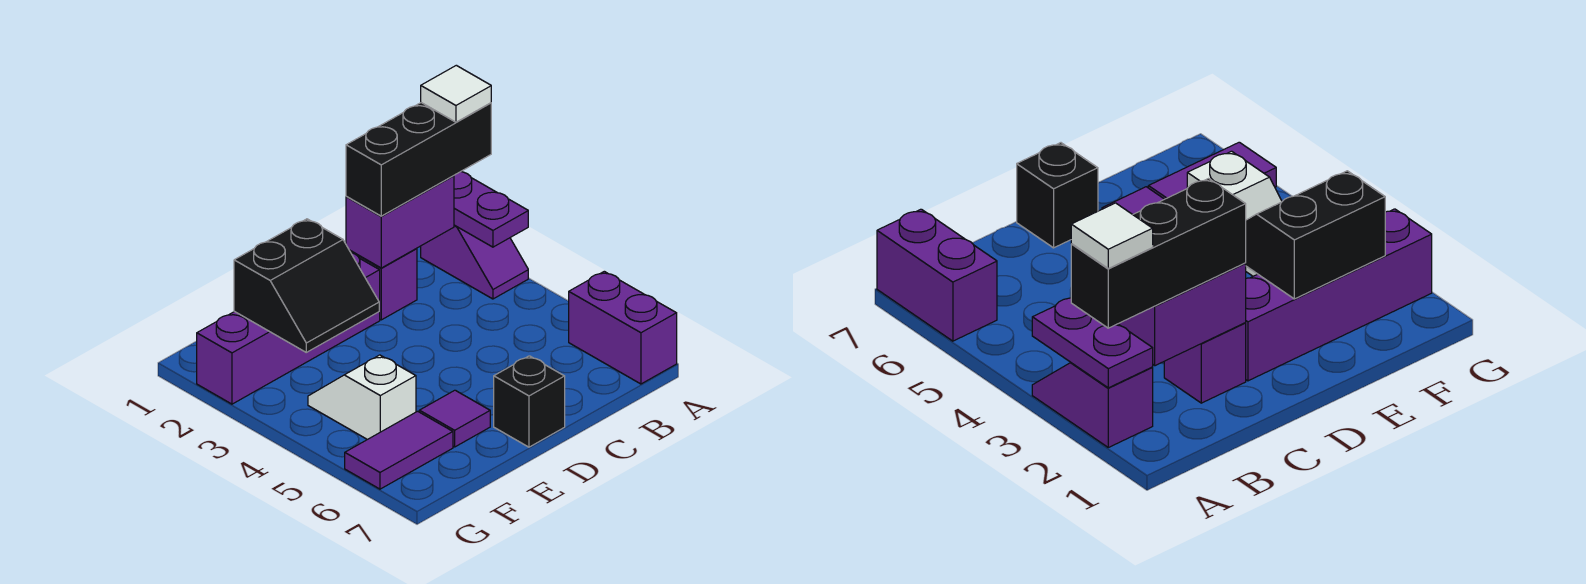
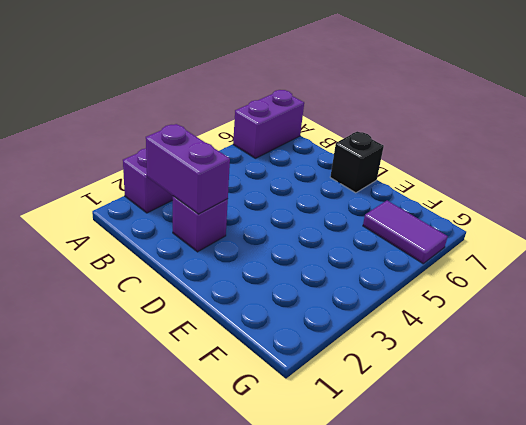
none -> purple brick D2:G2 level 1
none -> purple tile E6 level 1
none -> white slope F4:F5 level 1 top 5

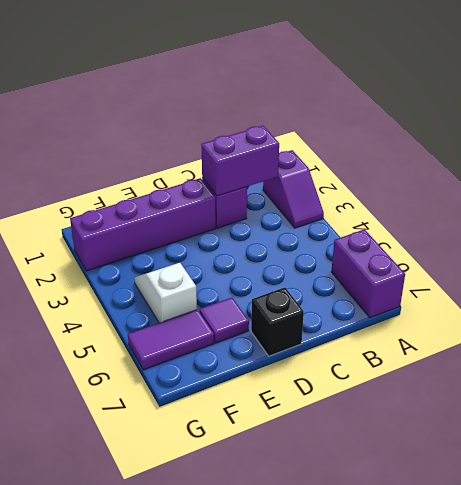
none -> purple plate A2:A3 level 2
none -> black slope E2:F3 level 2 top 2
none -> black brick A2:C2 level 3

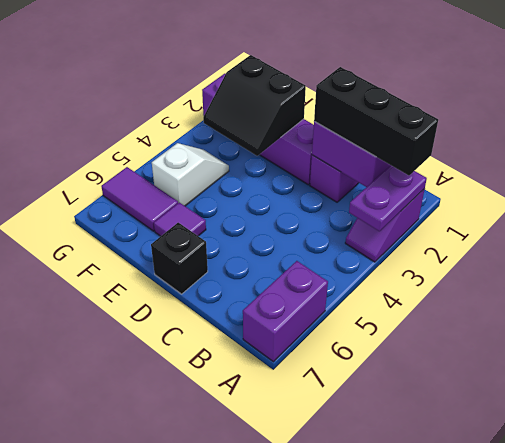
none -> white tile A2 level 4

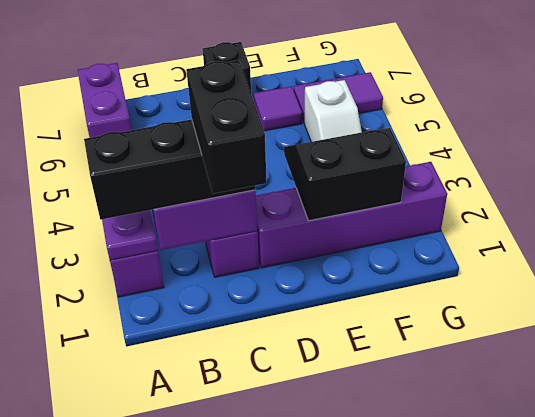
black brick C1:C2 level 4 -> none
none -> white tile A2 level 4

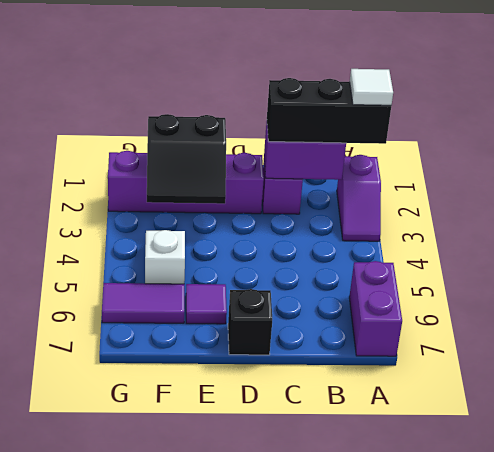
none -> purple plate A2:A3 level 2

